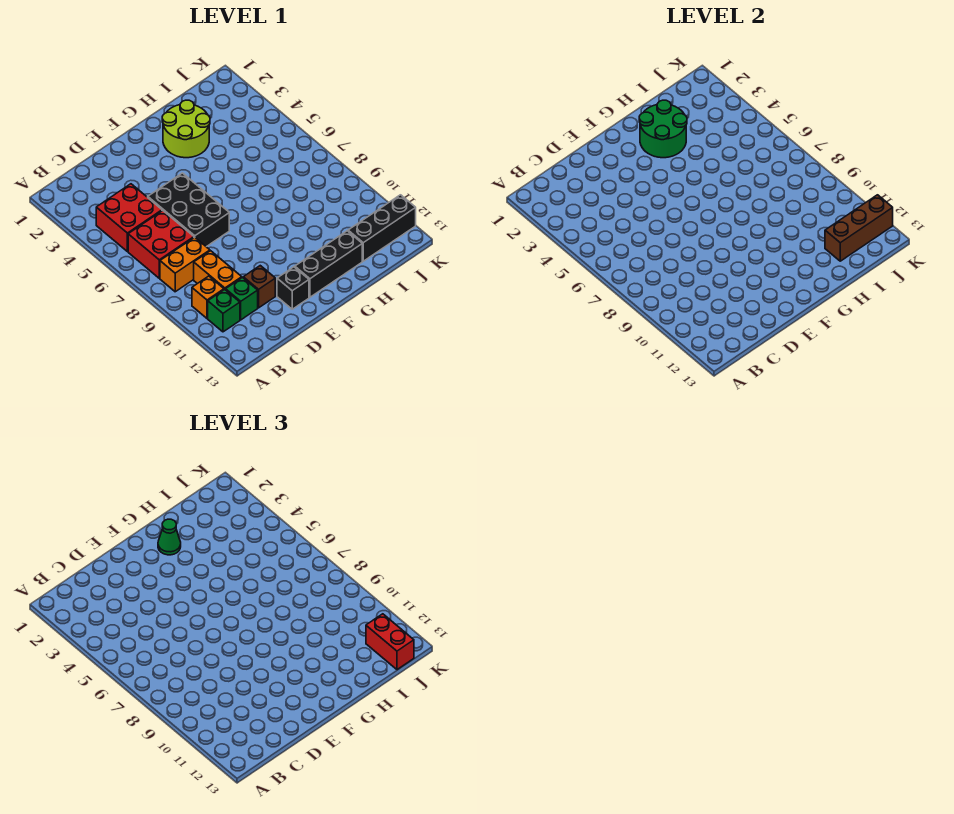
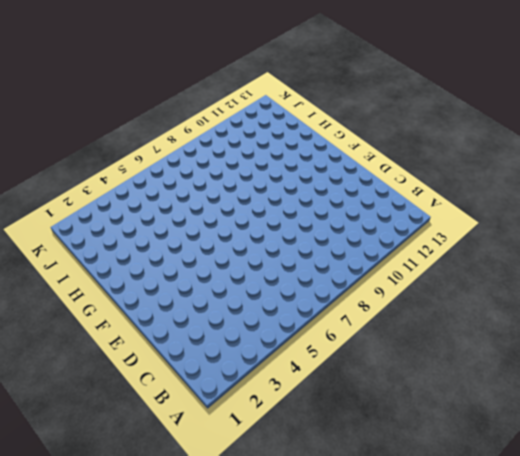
none -> red brick B4:C5 level 1
none -> red brick B6:C7 level 1
none -> orange brick B8:C8 level 1

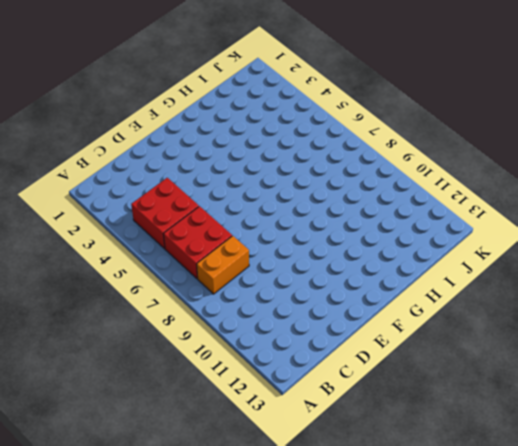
none -> orange brick B10 level 1
none -> green brick B11 level 1
none -> orange brick C9:C10 level 1

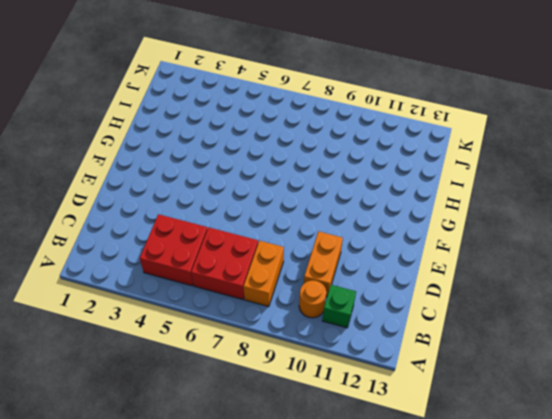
orange round brick B10 level 1 -> orange brick B10 level 1
orange brick C10:D10 level 1 -> orange brick C9:C10 level 1
none -> green brick C11 level 1
none -> black brick D5:E7 level 1
none -> brown brick D11 level 1

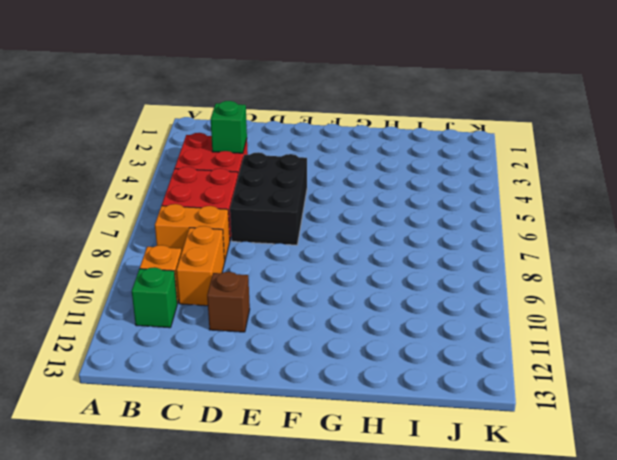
green brick C4 level 2 -> green brick C11 level 1
none -> black brick E12 level 1
none -> black brick F12:H12 level 1
none -> lime round brick G2:H3 level 1

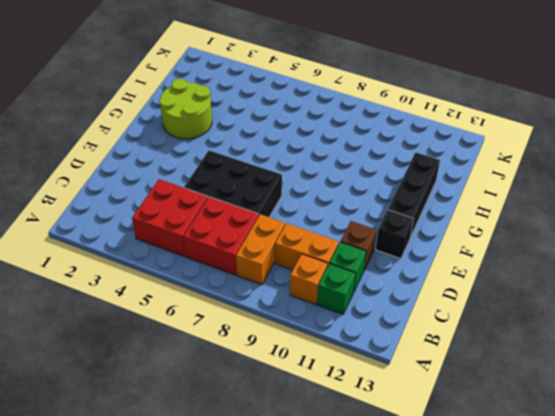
none -> black brick I12:K12 level 1
none -> green round brick G2:H3 level 2
none -> brown brick I12:K12 level 2

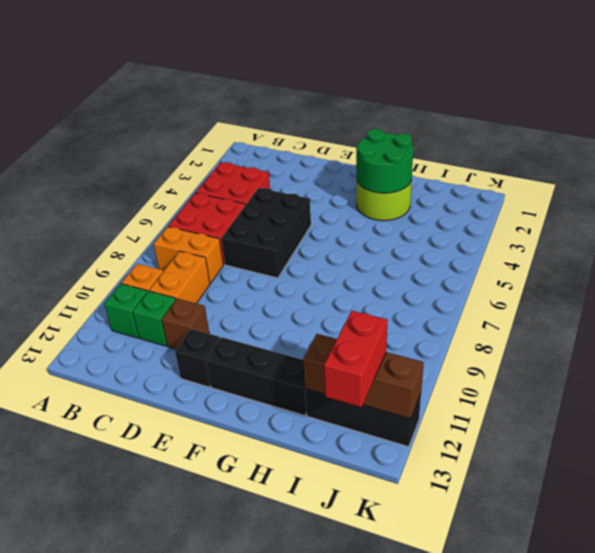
none -> green cone G2 level 3

